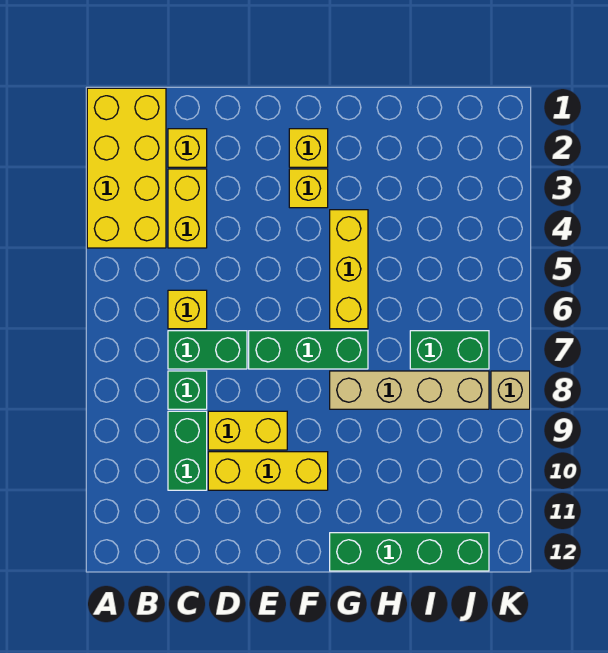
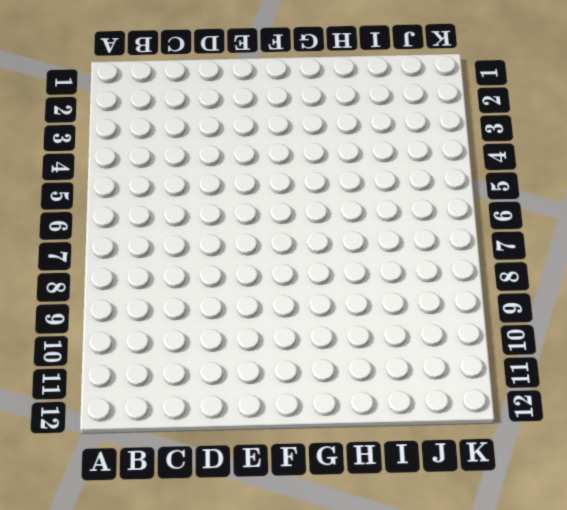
none -> yellow brick A1:B4 level 1
none -> yellow brick C2 level 1
none -> yellow brick C3:C4 level 1

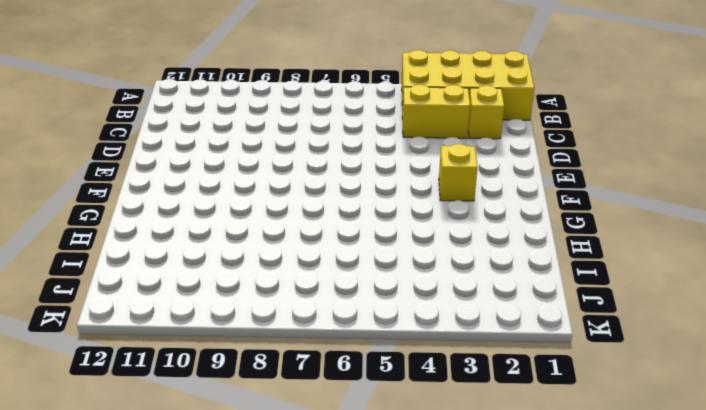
none -> yellow brick C6 level 1
none -> green brick C7:D7 level 1
none -> green brick C8 level 1

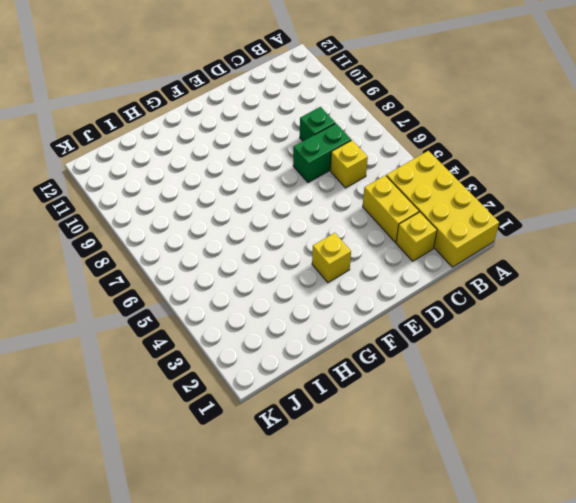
none -> green brick C9:C10 level 1
none -> yellow brick D9:E9 level 1
none -> yellow brick D10:F10 level 1

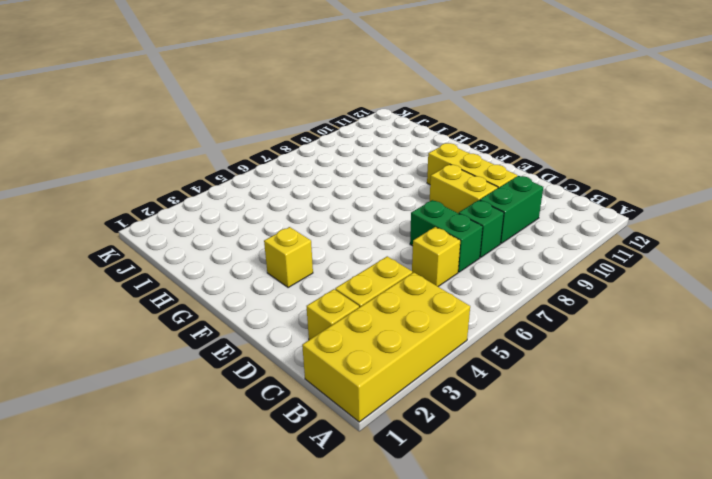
none -> green brick E7:G7 level 1
none -> yellow brick F2 level 1
none -> yellow brick G4:G6 level 1

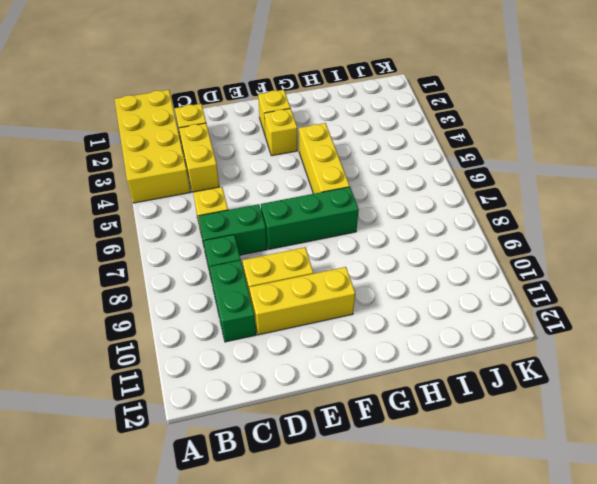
none -> tan brick G8:J8 level 1
none -> green brick G12:J12 level 1
none -> green brick I7:J7 level 1

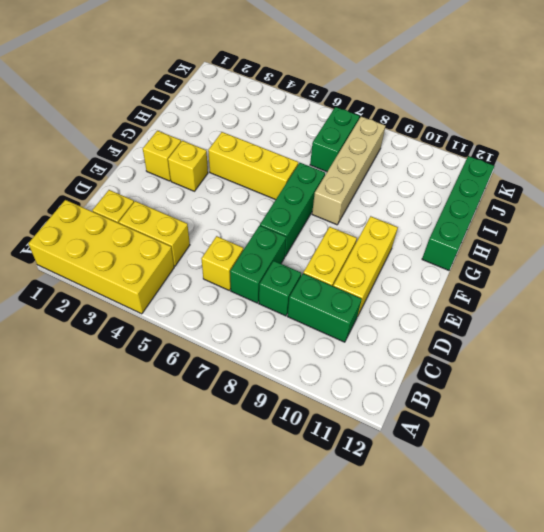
none -> tan brick K8 level 1

